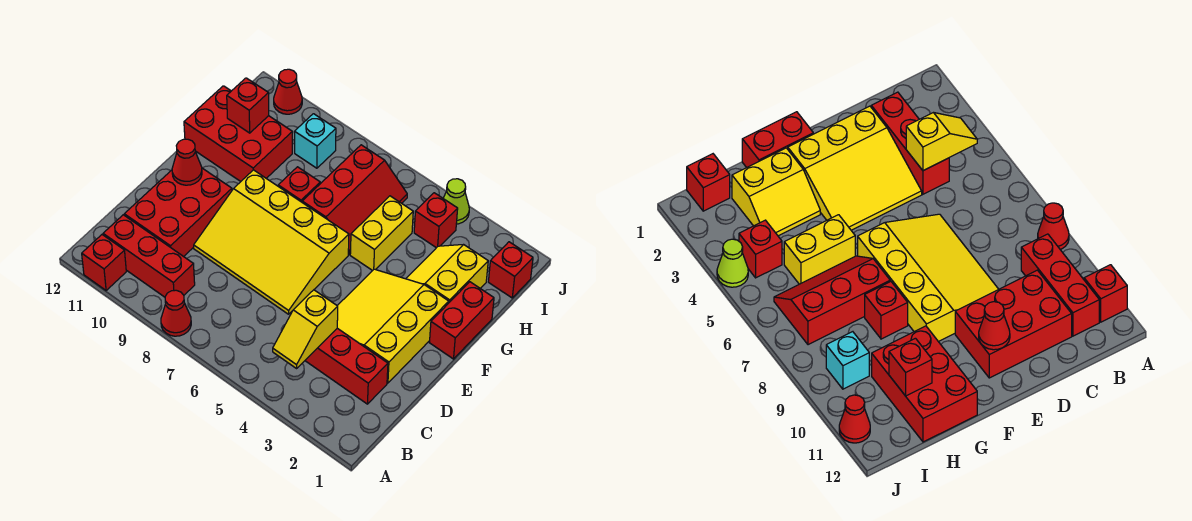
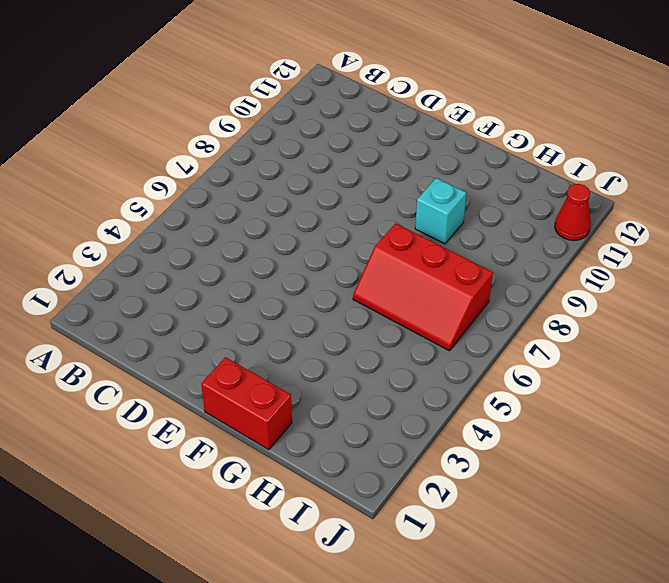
cyan brick G9 level 1 -> cyan brick I9 level 1
none -> red cone A8 level 1
none -> red brick A11 level 1
none -> red brick B9:B11 level 1

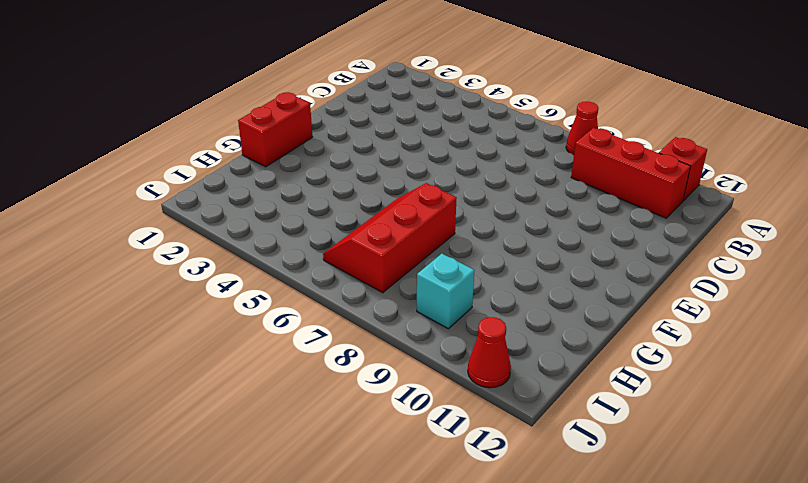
none -> red brick C2:C4 level 1
none -> red brick C10:E11 level 1
none -> yellow slope D2:F4 level 1 top 2

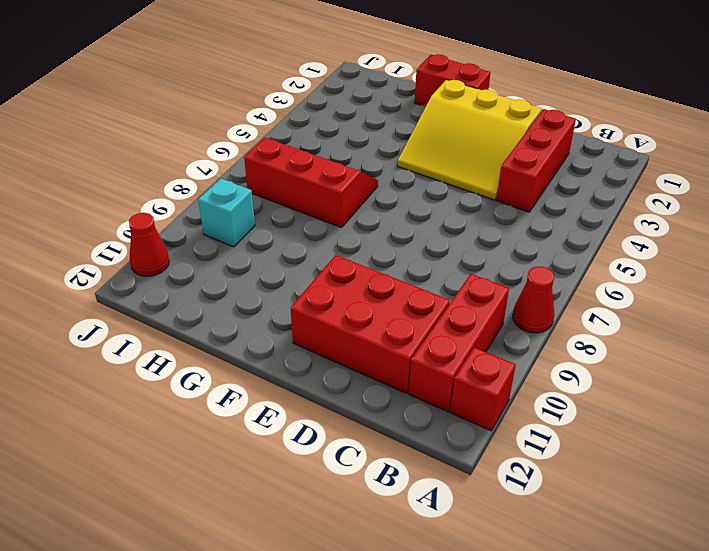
none -> yellow slope D6:F9 level 1 top F
none -> yellow slope G2:H3 level 1 top 2
none -> yellow brick G5:H5 level 1

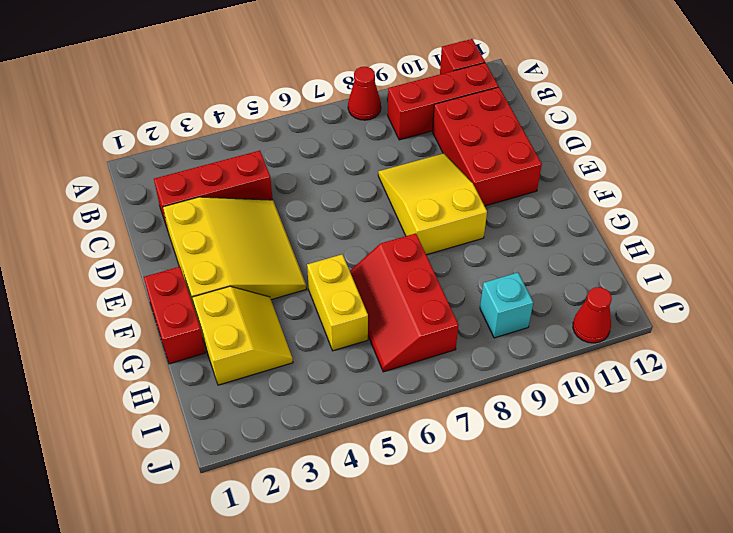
yellow slope D8:F9 level 1 top F -> yellow slope D6:F9 level 1 top F
none -> red brick G8 level 1
none -> red brick G10:H12 level 1
none -> red brick I1 level 1

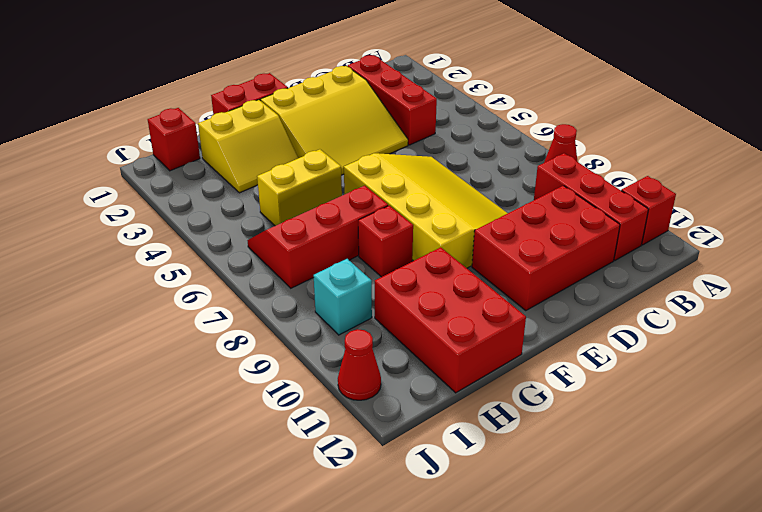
none -> red brick I4 level 1
none -> lime cone J4 level 1
none -> yellow slope B4:C4 level 2 top C

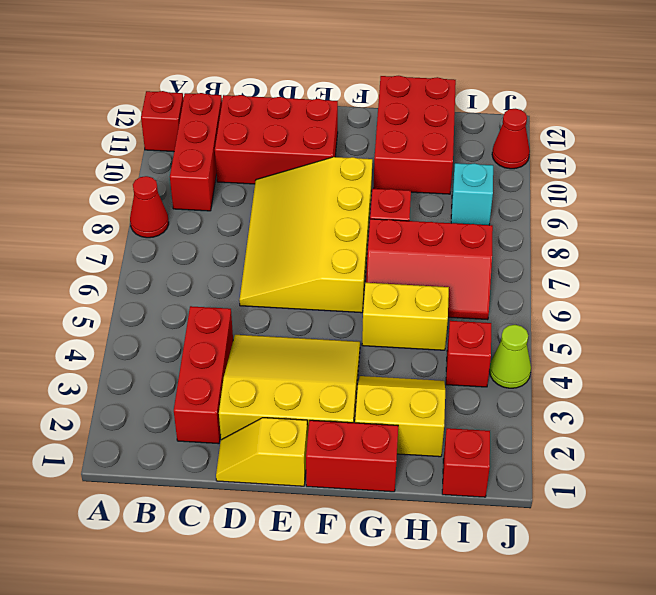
yellow slope D1:E1 level 1 top E -> yellow slope B4:C4 level 2 top C
none -> red cone E11 level 2
none -> red brick H11 level 2

